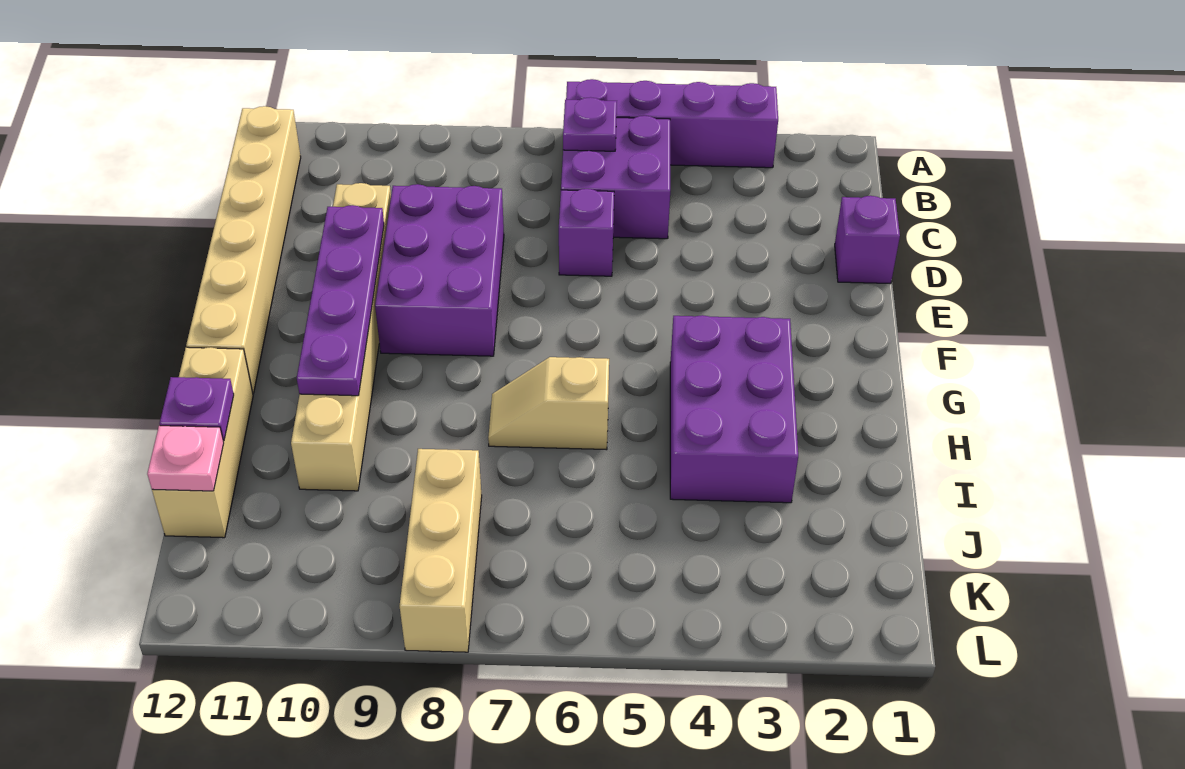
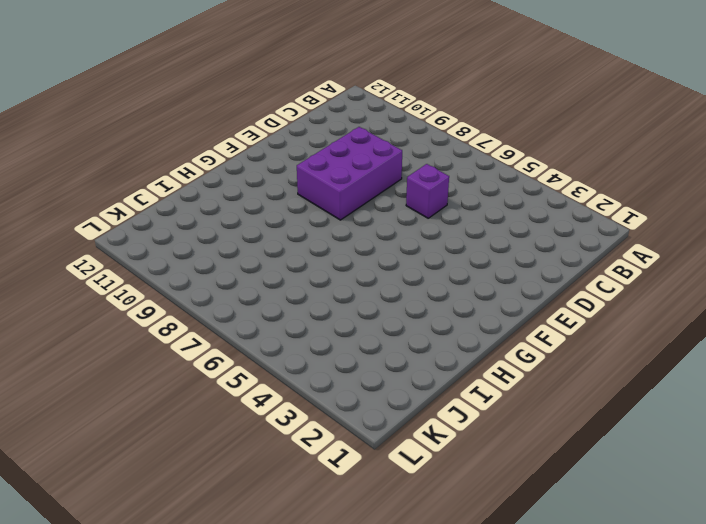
none -> purple brick A3:A6 level 1
none -> purple brick B5:C6 level 1
none -> tan brick B12:G12 level 1

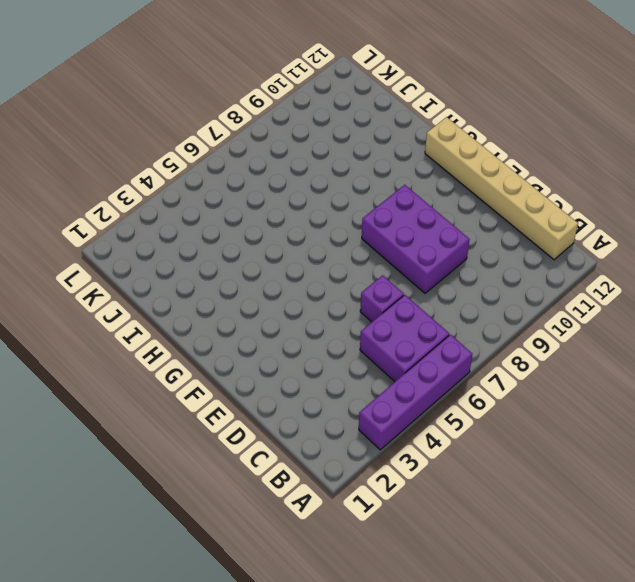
none -> purple brick D1 level 1
none -> tan brick D10:I10 level 1
none -> purple brick G3:I4 level 1

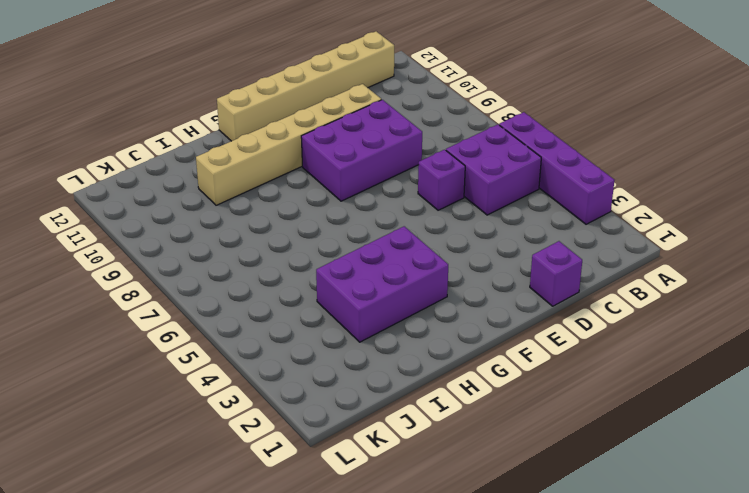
none -> tan slope H6:H7 level 1 top 6
none -> tan brick H12:J12 level 1
none -> tan brick J8:L8 level 1

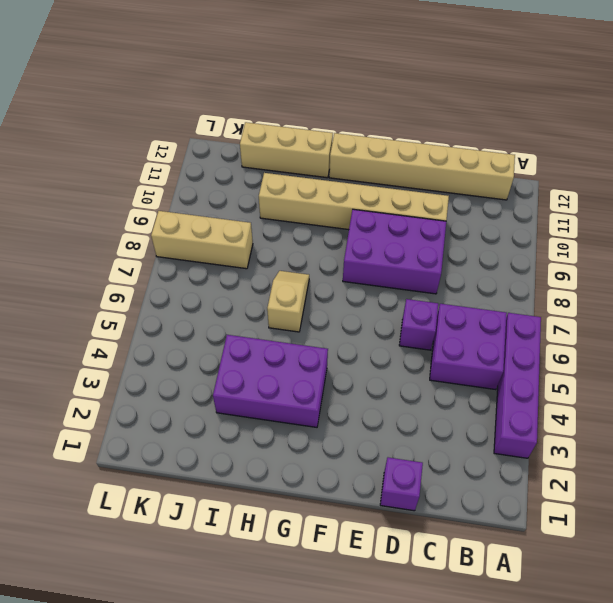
none -> purple plate B6 level 2
none -> purple plate E10:H10 level 2
none -> purple plate I12 level 2

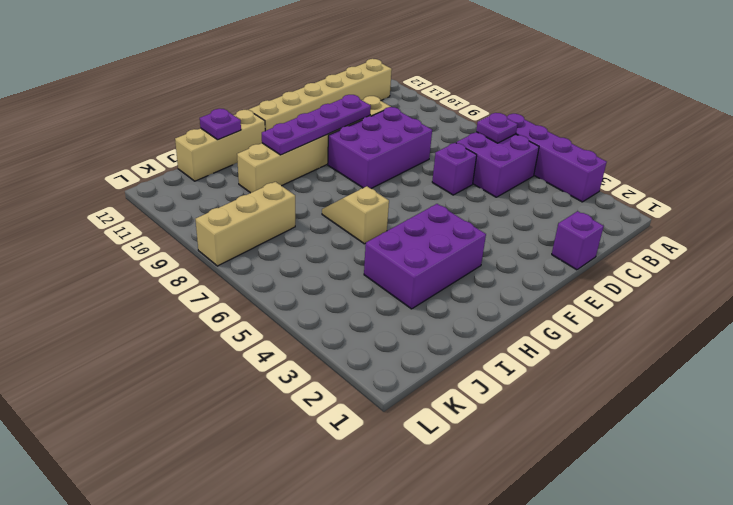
none -> pink plate J12 level 2

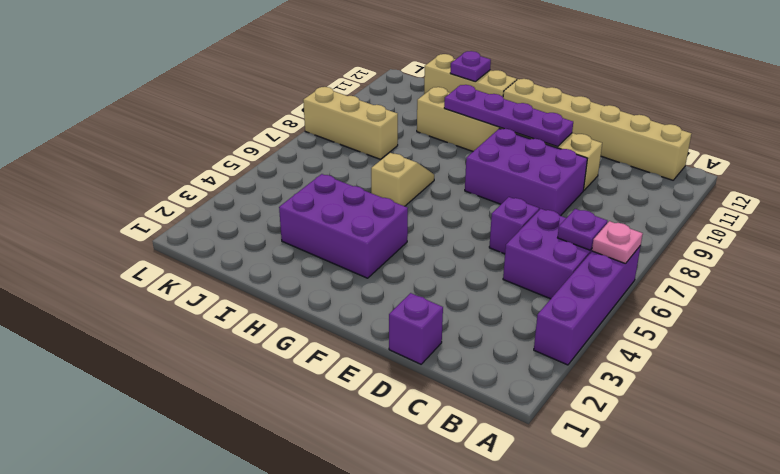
pink plate A6 level 2 -> pink plate J12 level 2

